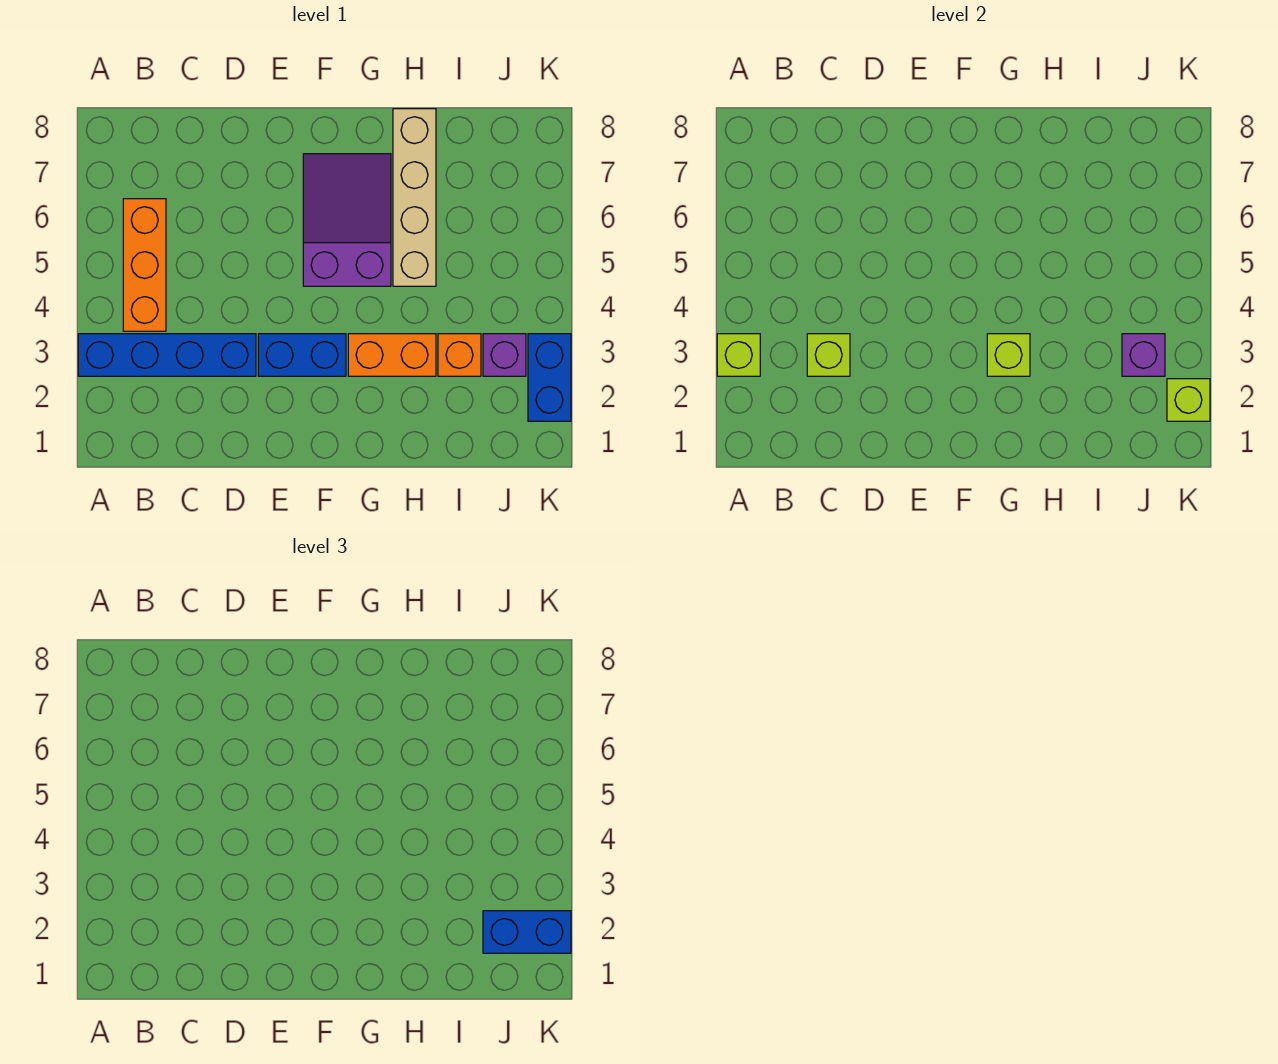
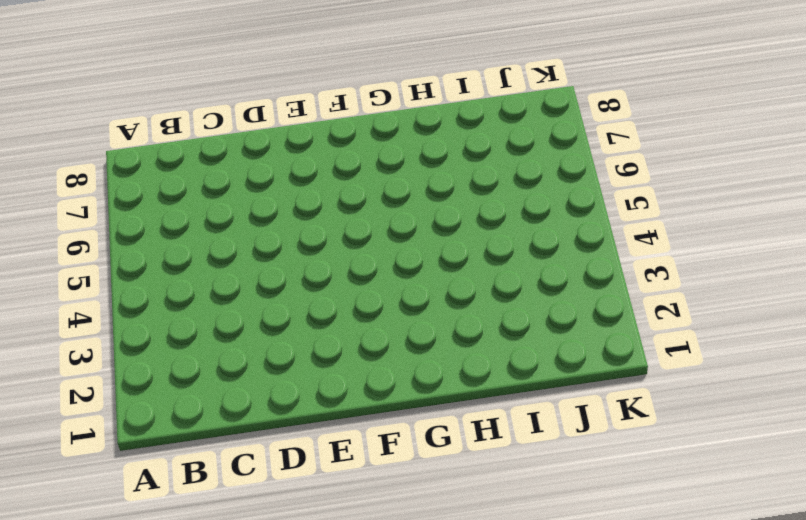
none -> blue brick A3:D3 level 1
none -> orange brick B4:B6 level 1
none -> blue brick E3:F3 level 1

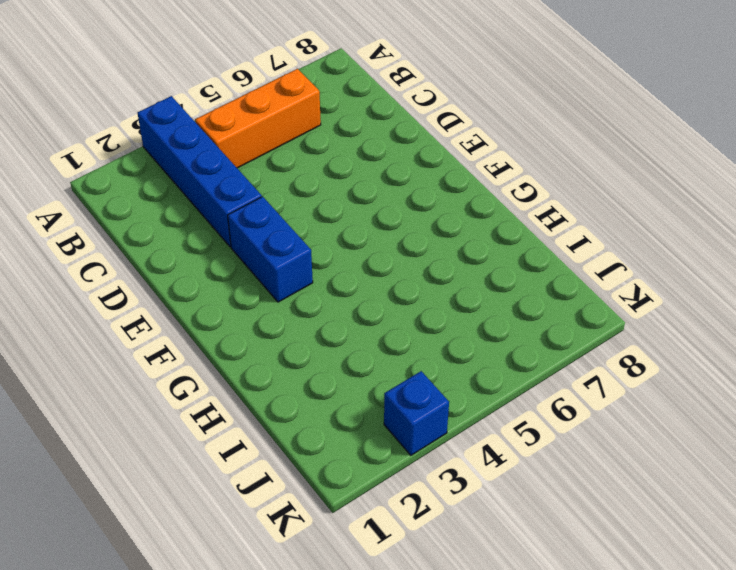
blue brick K3 level 1 -> blue brick K2:K3 level 1
none -> purple slope F5:G7 level 1 top 5
none -> orange brick G3:H3 level 1
none -> tan brick H5:H8 level 1

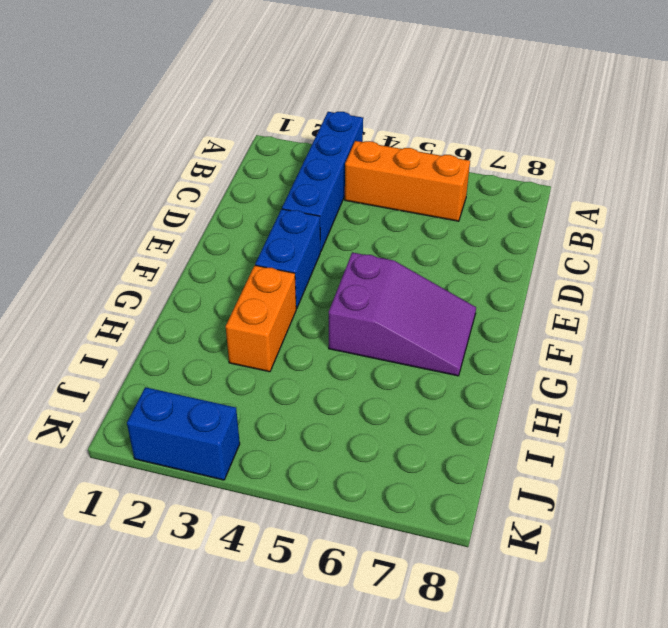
none -> tan brick H5:H8 level 1
none -> orange brick I3 level 1
none -> purple brick J3 level 1

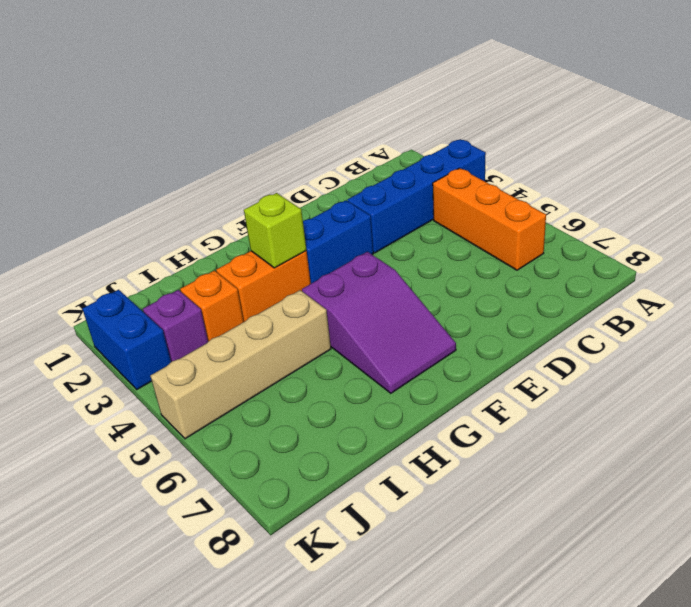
tan brick H5:K5 level 1 -> tan brick H5:H8 level 1
none -> lime brick A3 level 2
none -> lime brick C3 level 2
none -> purple brick J3 level 2

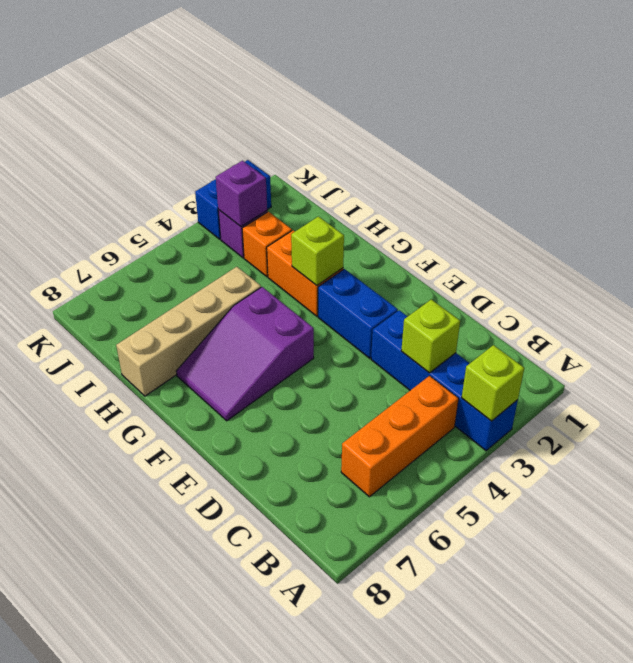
none -> lime brick K2 level 2
none -> blue brick J2:K2 level 3

